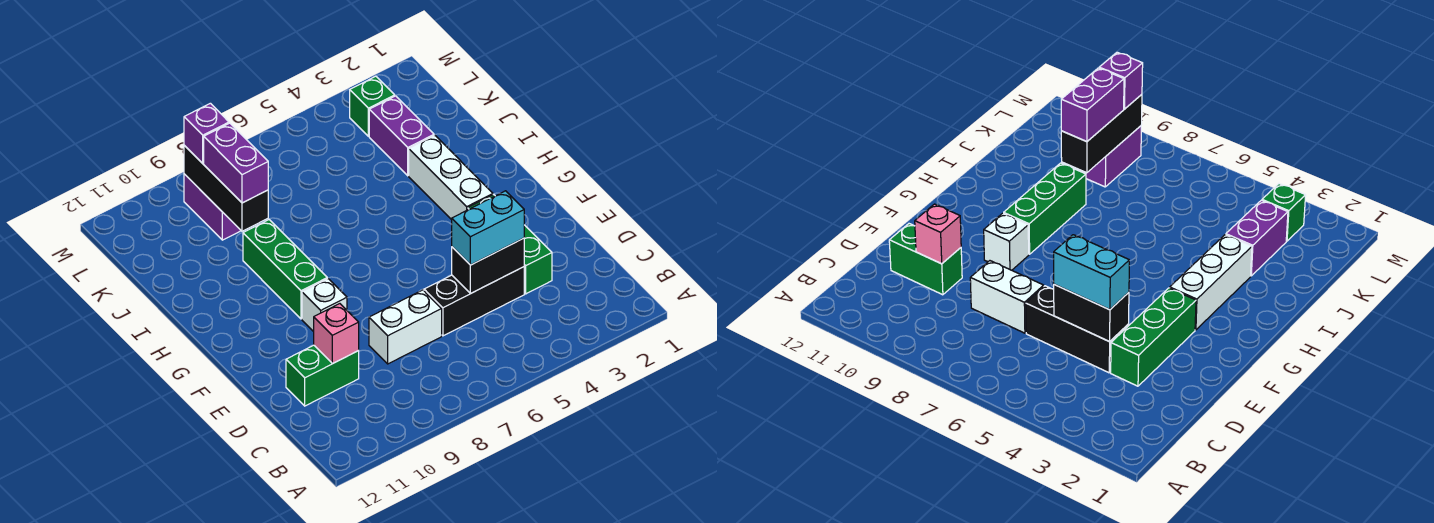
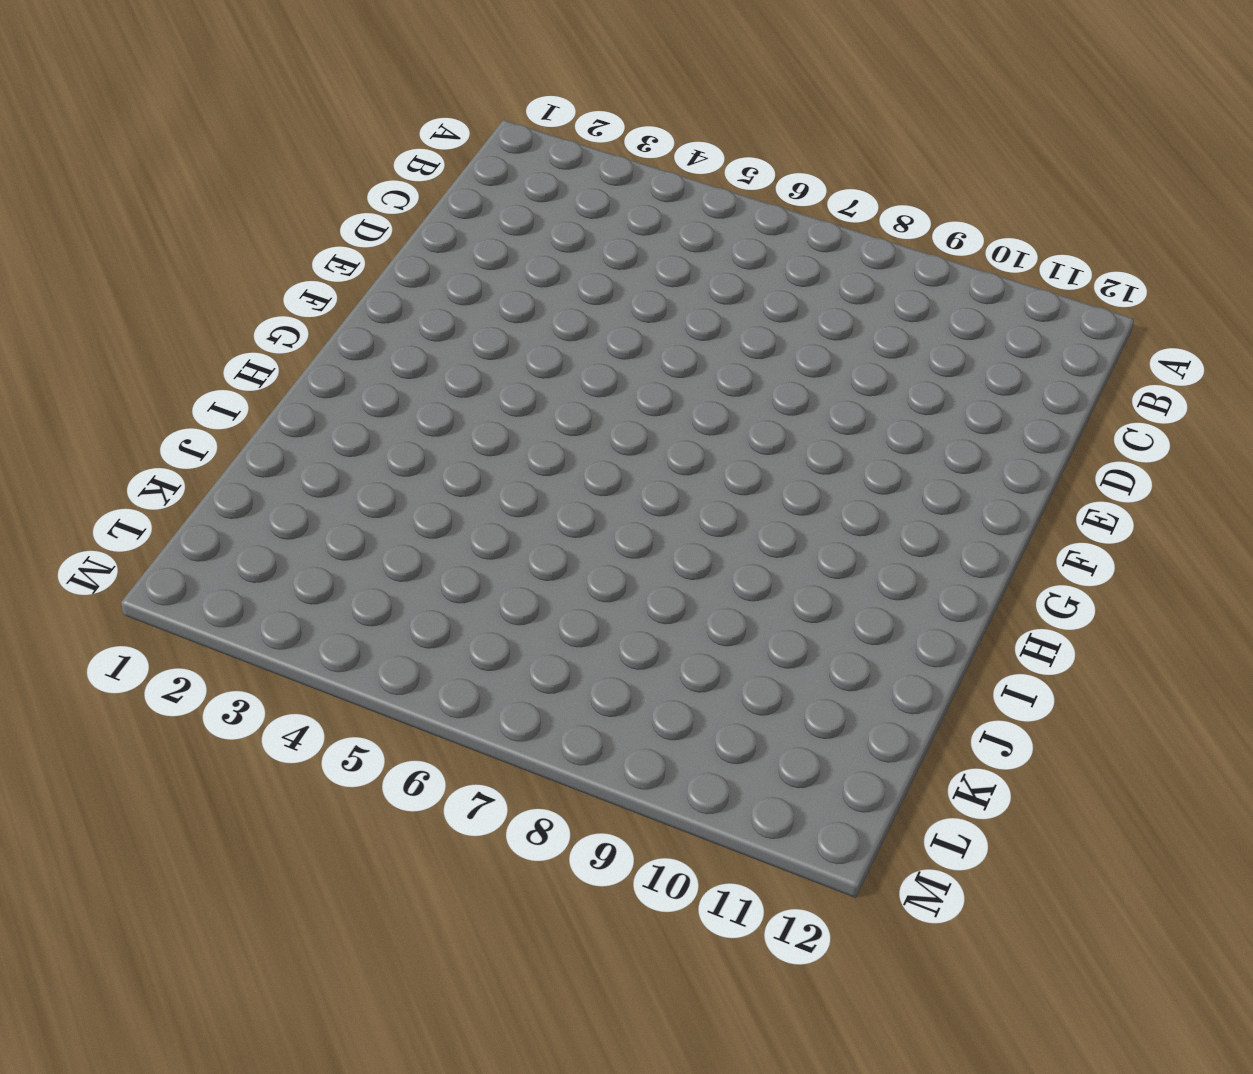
none -> green brick D3:F3 level 1
none -> black brick D4:D6 level 1
none -> white brick D7:D8 level 1

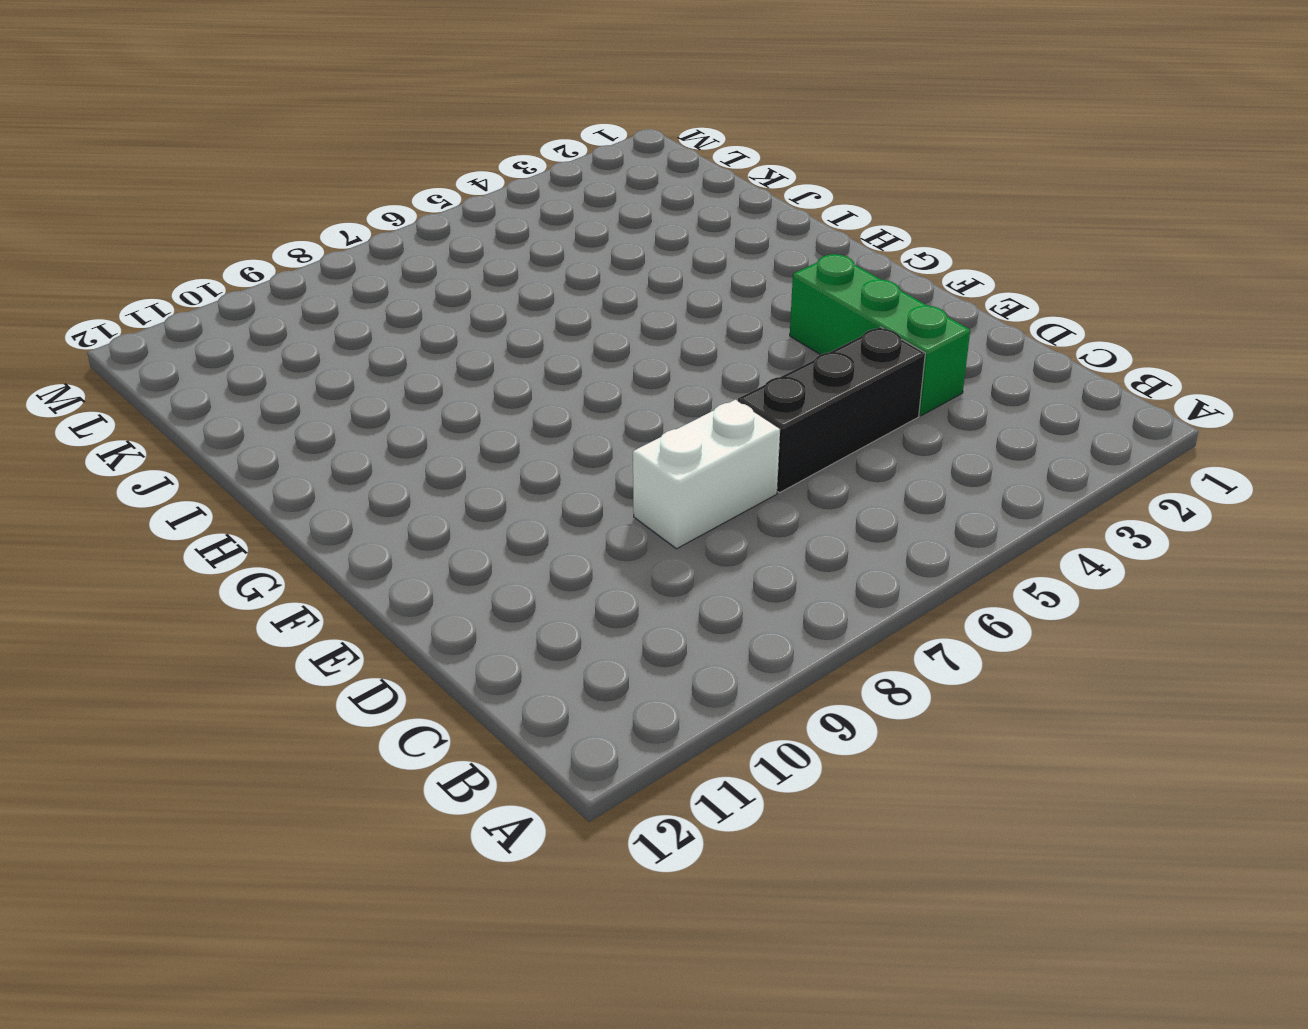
none -> green brick D10:D11 level 1
none -> white brick F9 level 1
none -> white brick G3:I3 level 1

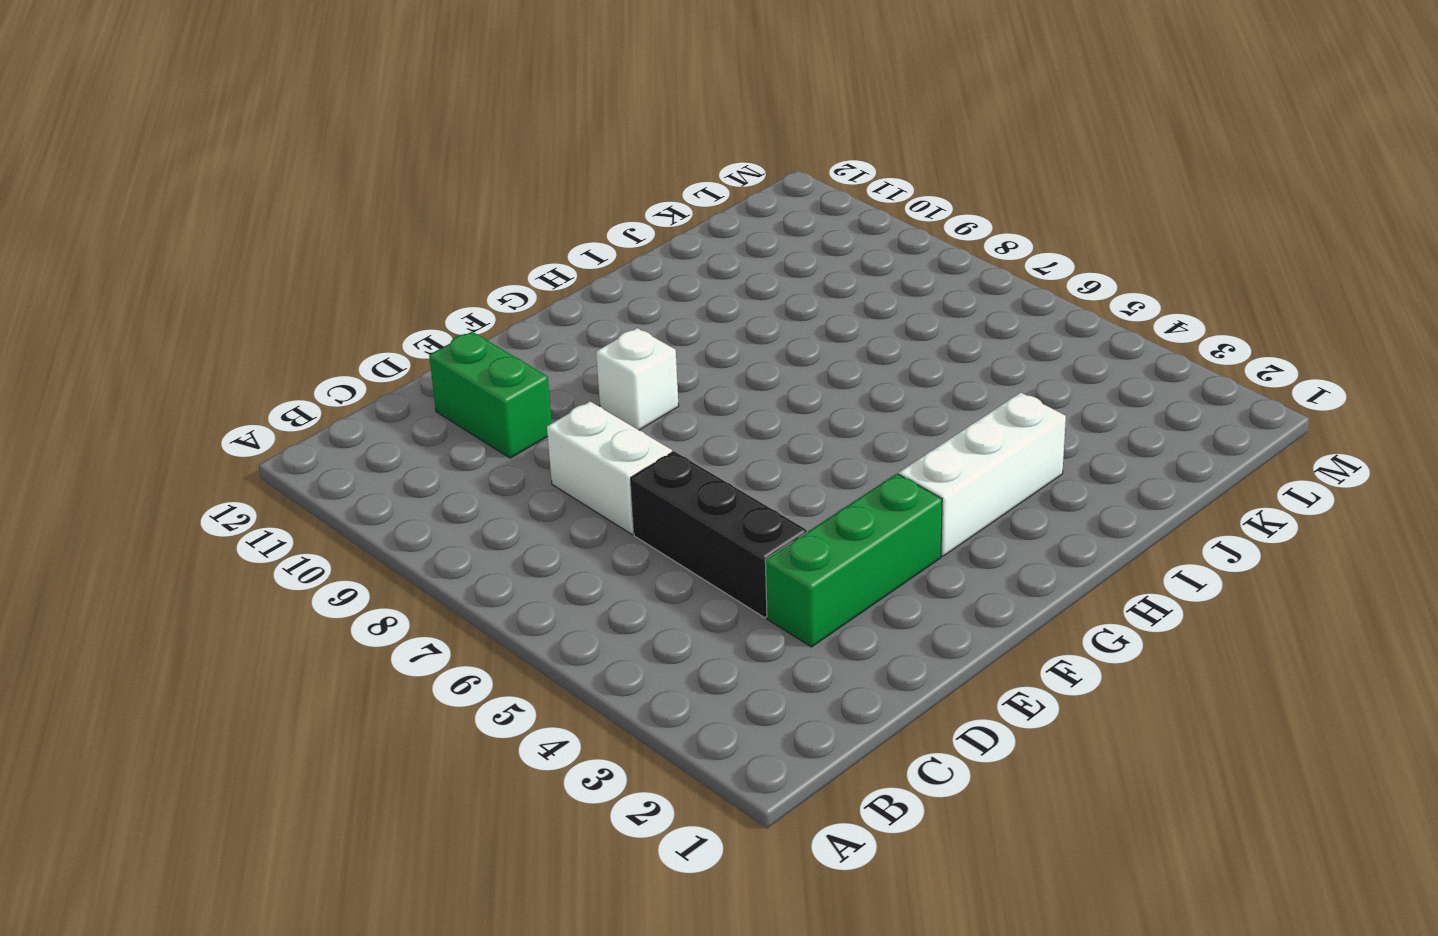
none -> green brick G9:I9 level 1
none -> purple brick J3:K3 level 1
none -> purple brick K9:L9 level 1

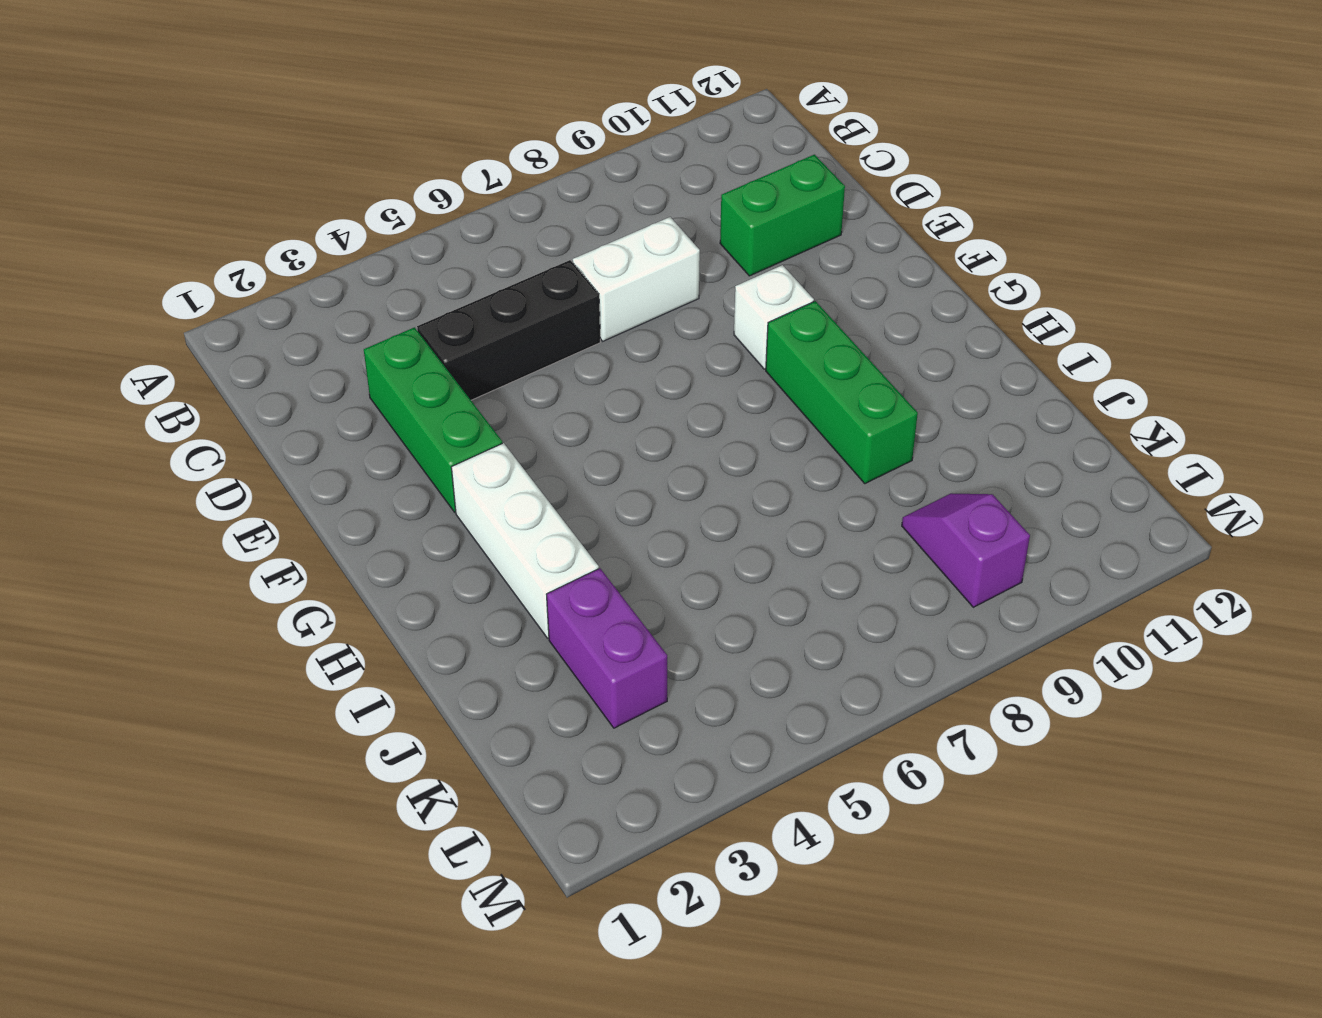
purple slope K9:L9 level 1 top L -> purple brick K9:L9 level 1
none -> green brick L3 level 1
none -> black brick D4:D5 level 2
none -> pink brick D10 level 2

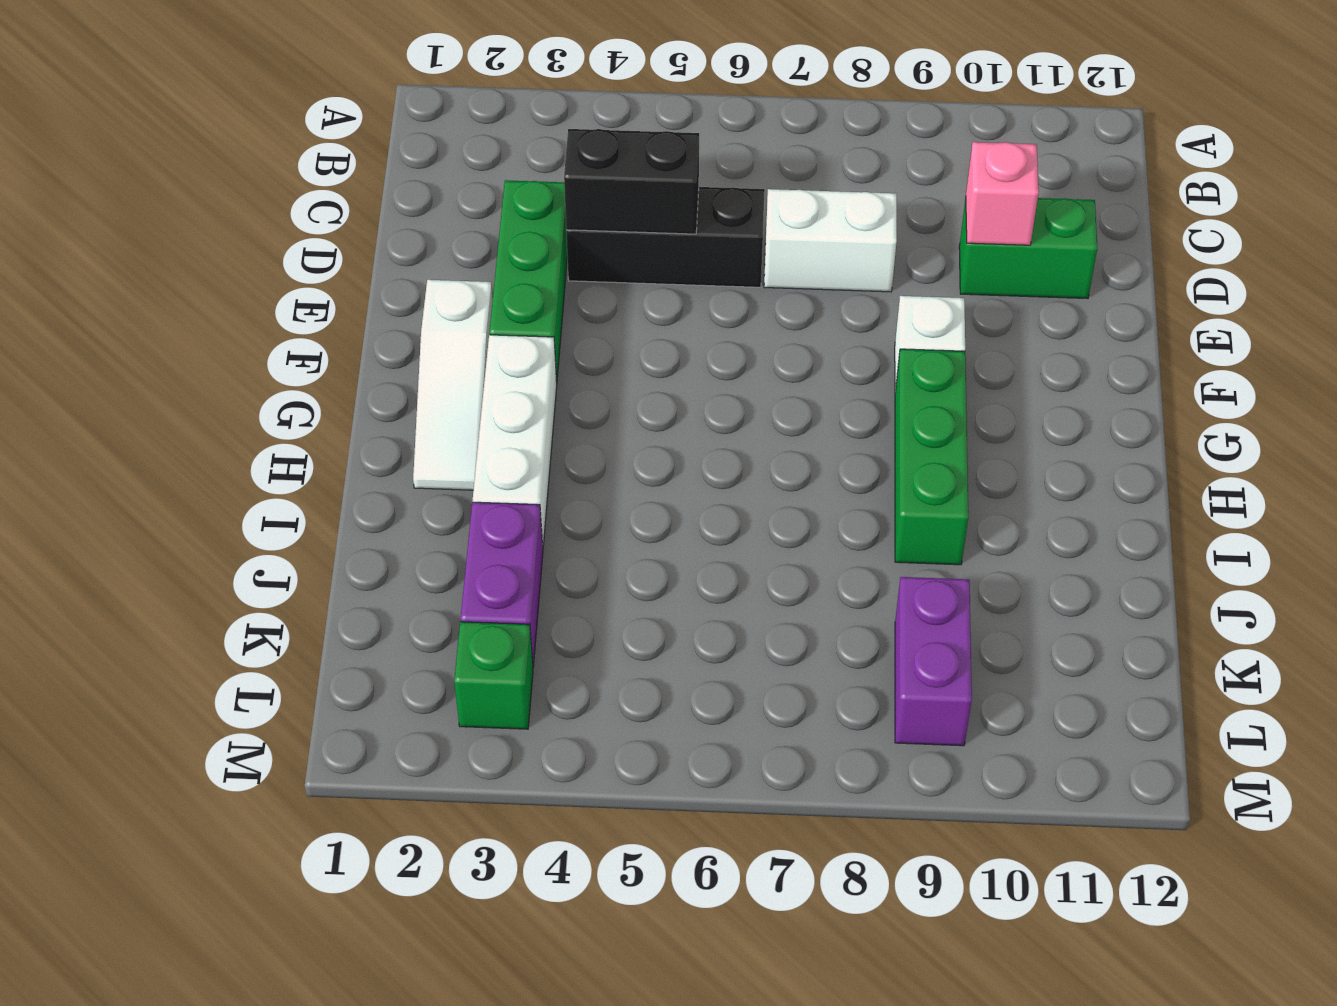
white slope F2:H2 level 1 top F -> none
none -> black brick J9:L9 level 2
none -> cyan brick D4:D5 level 3
none -> purple brick J9:K9 level 3

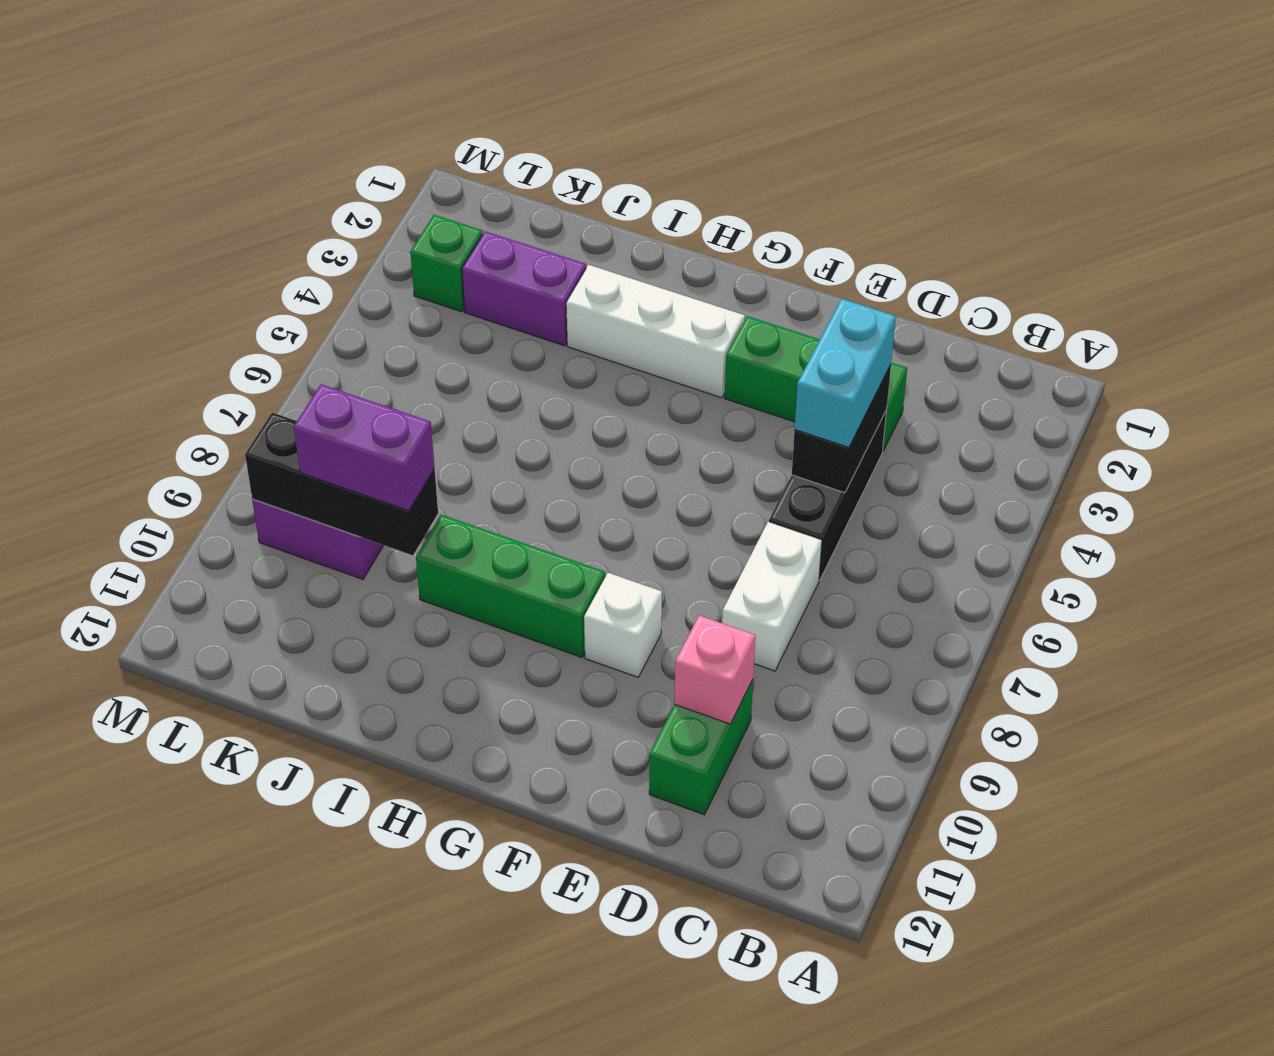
none -> purple brick L9 level 3

